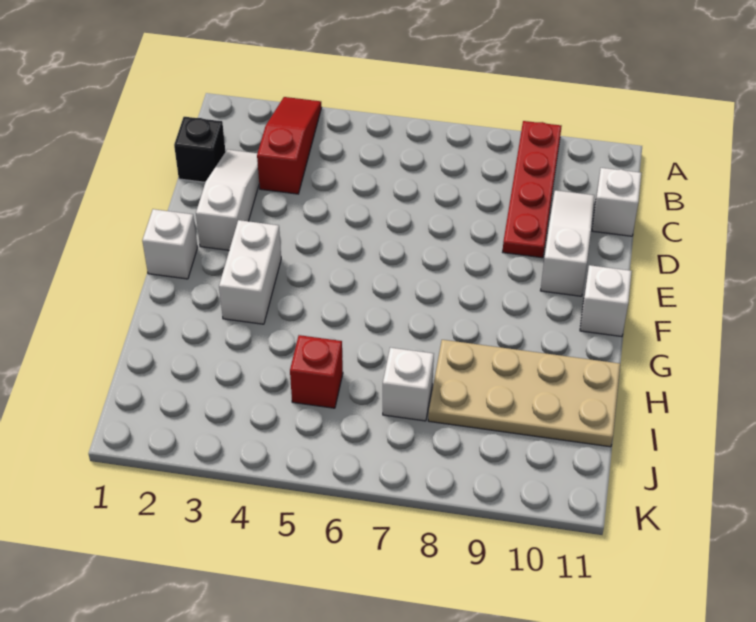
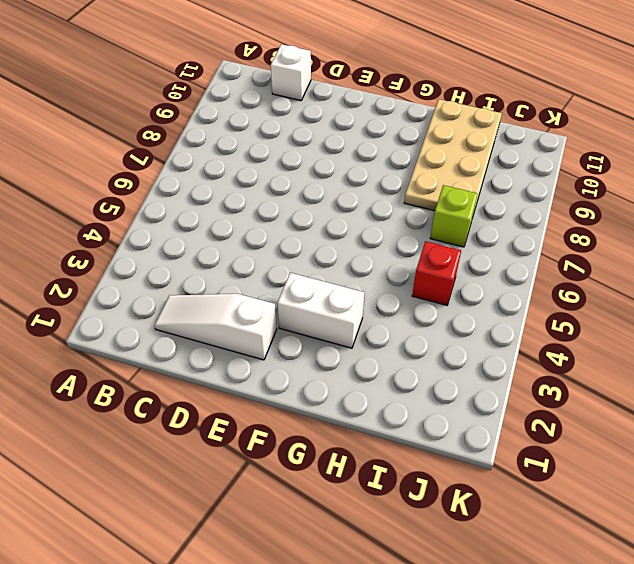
lime brick I7 level 1 -> white brick I7 level 1
none -> red slope A3:C3 level 1 top C
none -> red plate A9:D9 level 1
none -> black brick C1 level 1

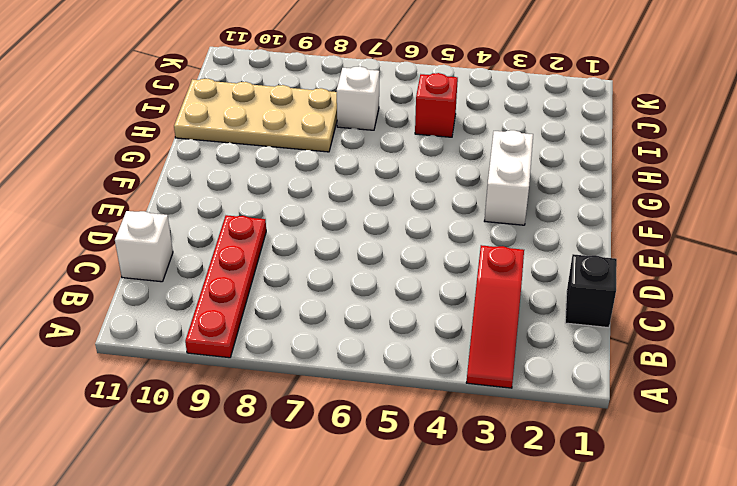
none -> white slope C2:E2 level 1 top E
none -> white slope C10:E10 level 1 top E
none -> white brick F1 level 1

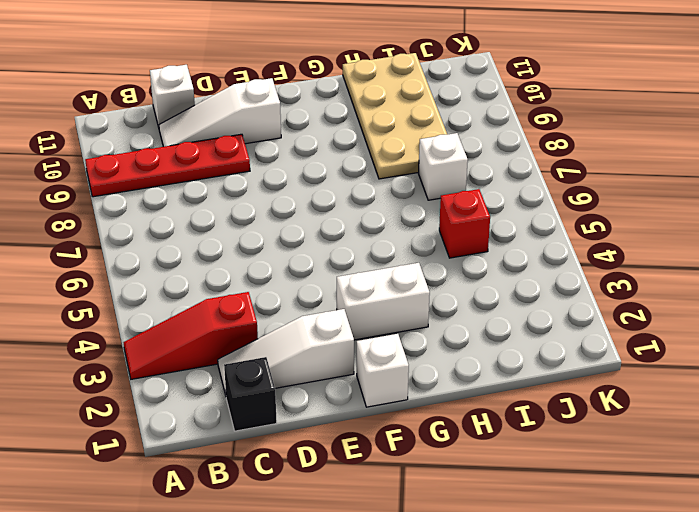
none -> white brick F11 level 1

